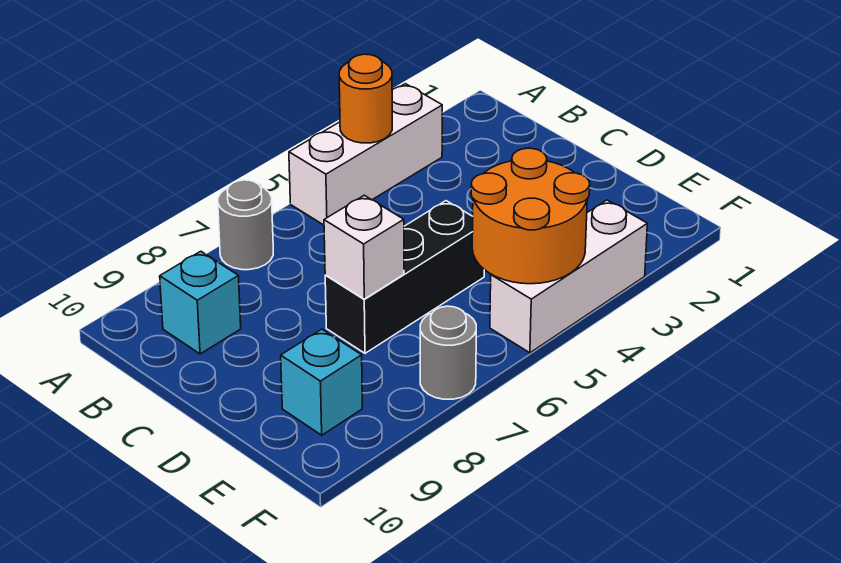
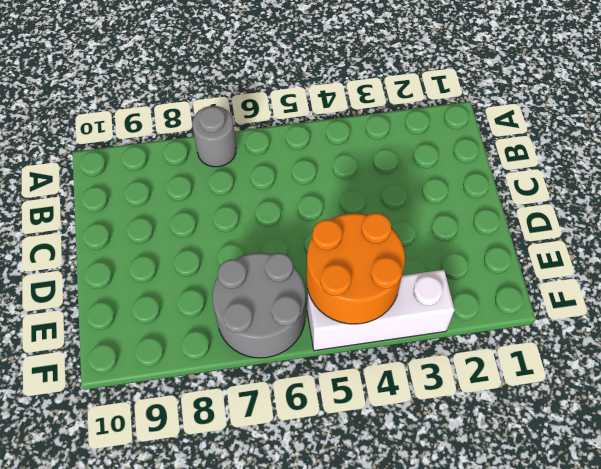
grey round brick E6:F7 level 1 -> grey round brick F7 level 1
none -> white brick A3:A5 level 1
none -> cyan brick B9 level 1

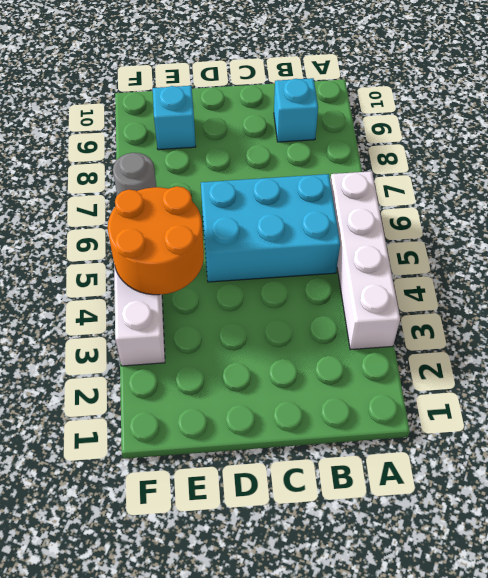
white brick A3:A6 level 1 -> white brick A3:A5 level 1
cyan brick B5:D6 level 1 -> black brick D5:D7 level 1
none -> grey round brick A7 level 1
none -> orange round brick A4 level 2

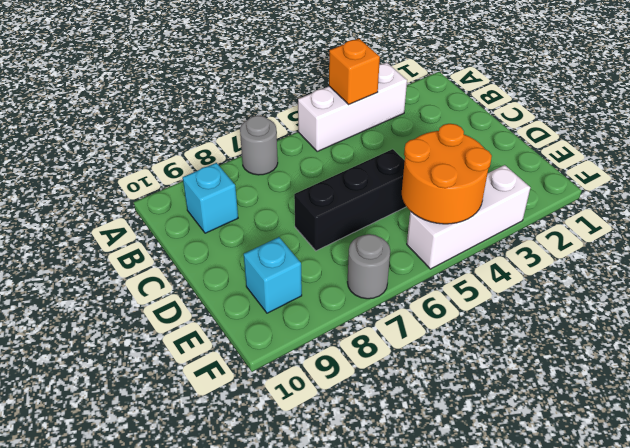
orange brick A4 level 2 -> orange round brick A4 level 2
none -> white brick D7 level 2

